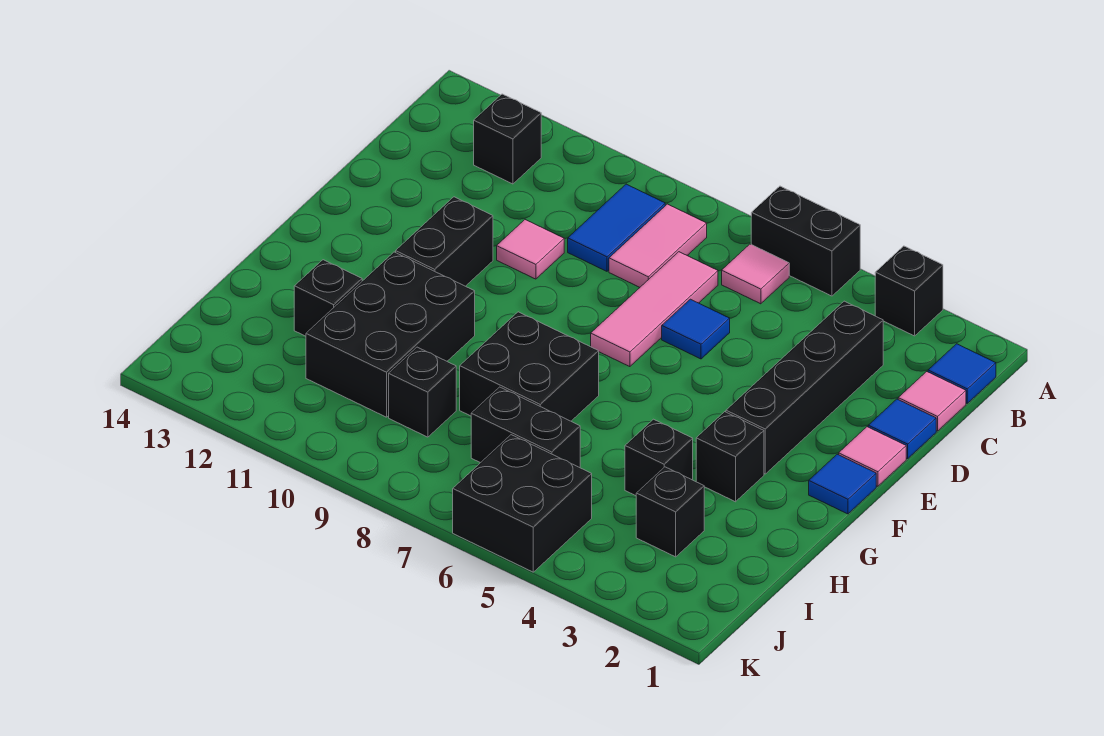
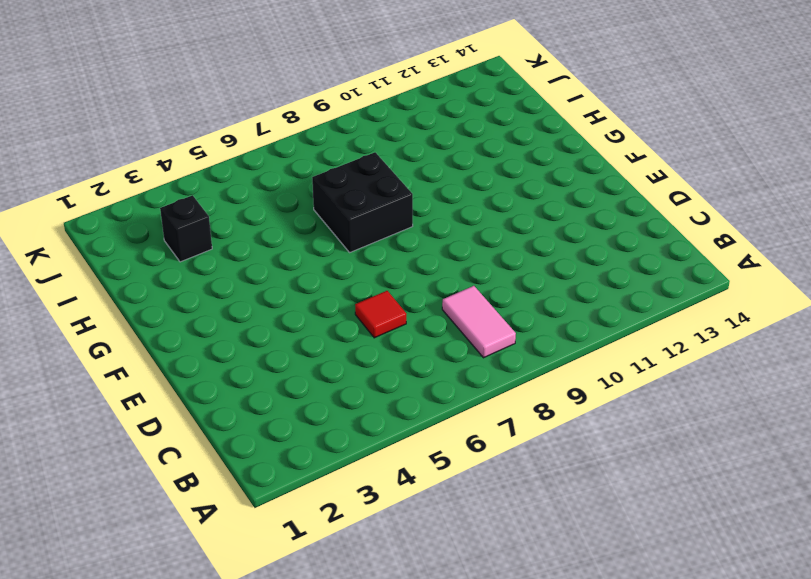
red tile D6 level 1 -> blue tile D6 level 1
none -> black brick A3 level 1
none -> black brick A5:A6 level 1
none -> blue tile B1 level 1

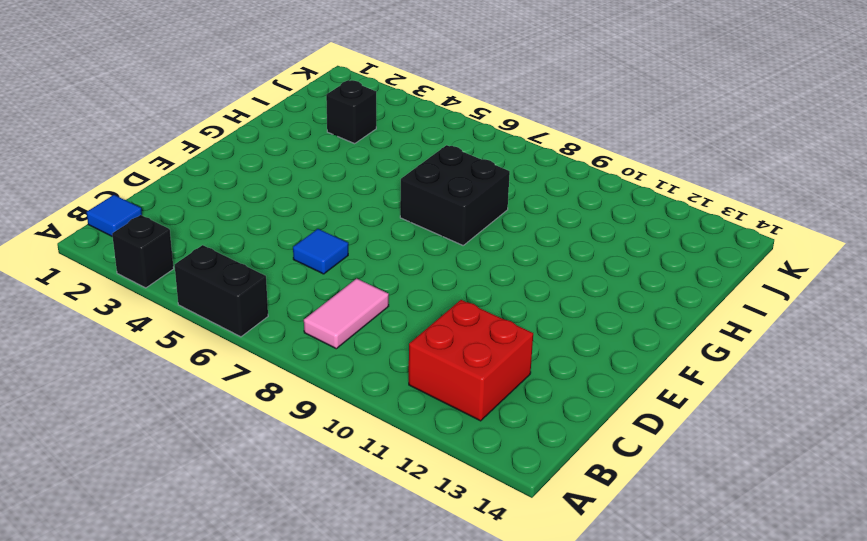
red brick B11:C12 level 1 -> black brick B12 level 1
none -> pink tile B6 level 1
none -> blue tile B9:C9 level 1
none -> pink tile C1 level 1

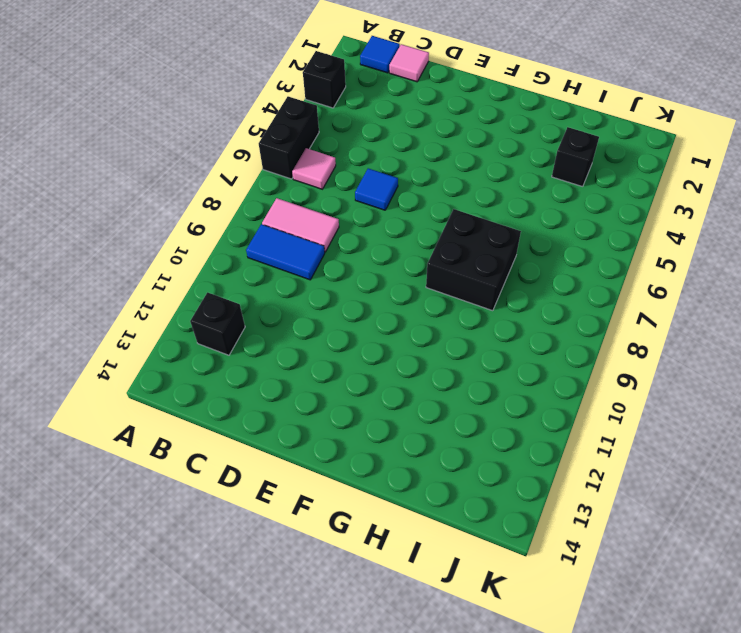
none -> black brick C3:F3 level 1
none -> pink tile C7:E7 level 1
none -> blue tile D1 level 1

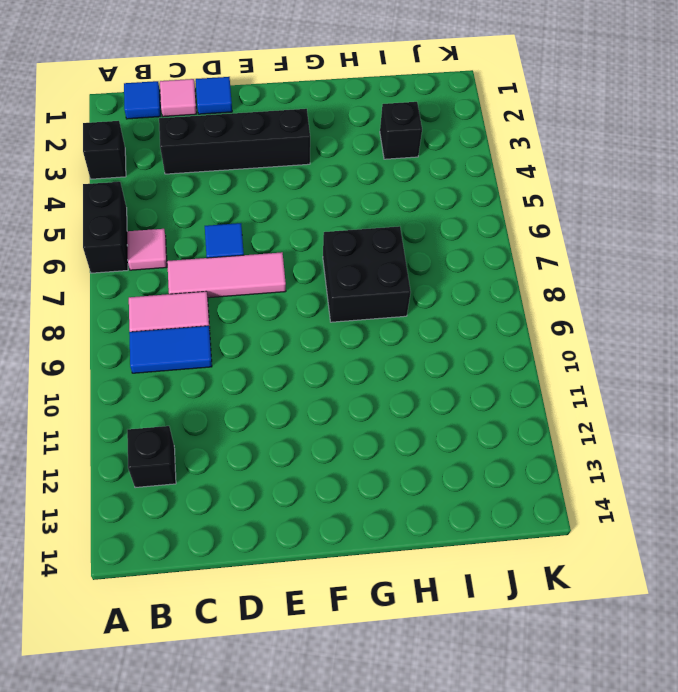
none -> pink tile D10 level 1
none -> pink tile E1 level 1
none -> black brick E11:F11 level 1

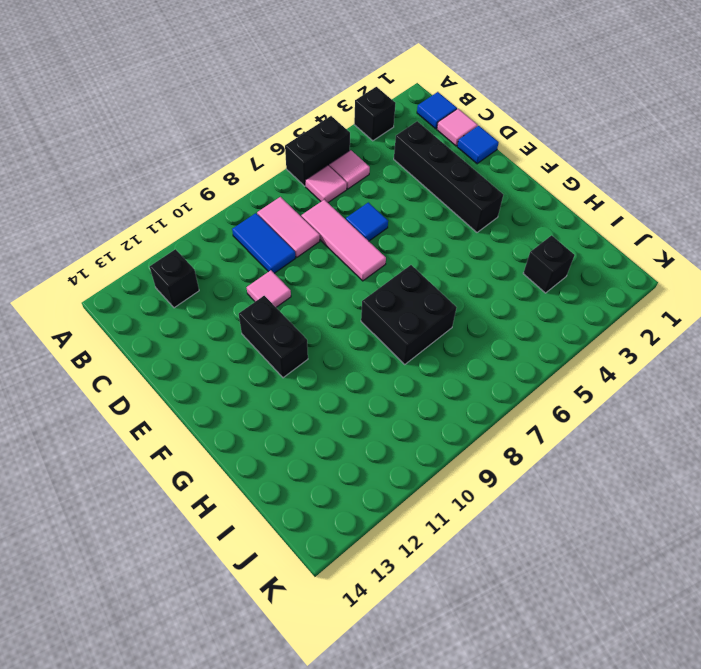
pink tile B5 level 1 -> pink tile E1 level 1
none -> blue tile F1 level 1
none -> black brick G3 level 1
none -> black brick G10:I11 level 1

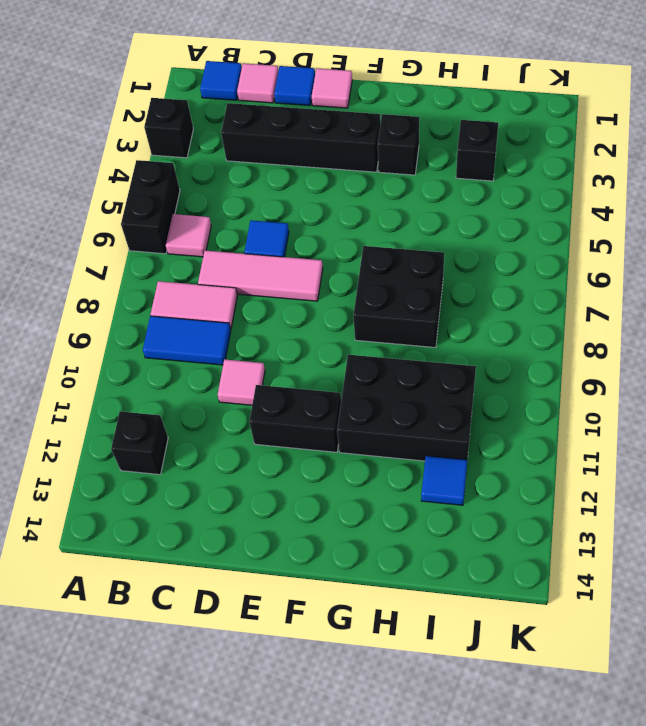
blue tile I12 level 1 -> blue tile F1 level 1
none -> black brick H4 level 1
none -> black brick H12 level 1
none -> black brick I6:I7 level 1

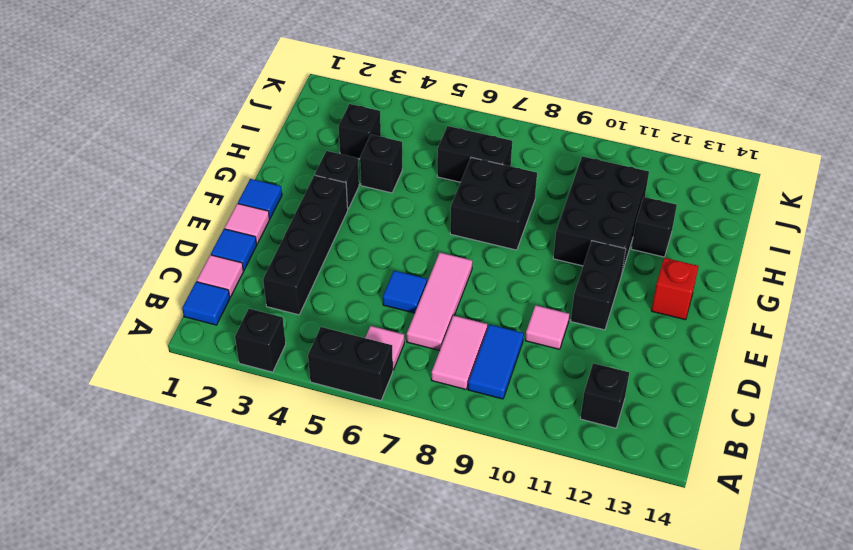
red brick F13 level 1 -> none
none -> black brick I9 level 1
none -> black brick J5:K6 level 1

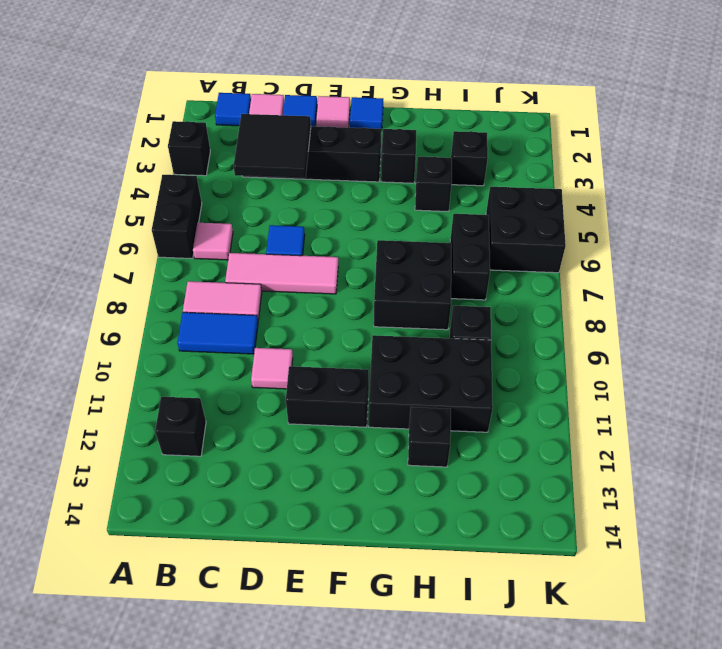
black tile C3:D4 level 2 -> none

